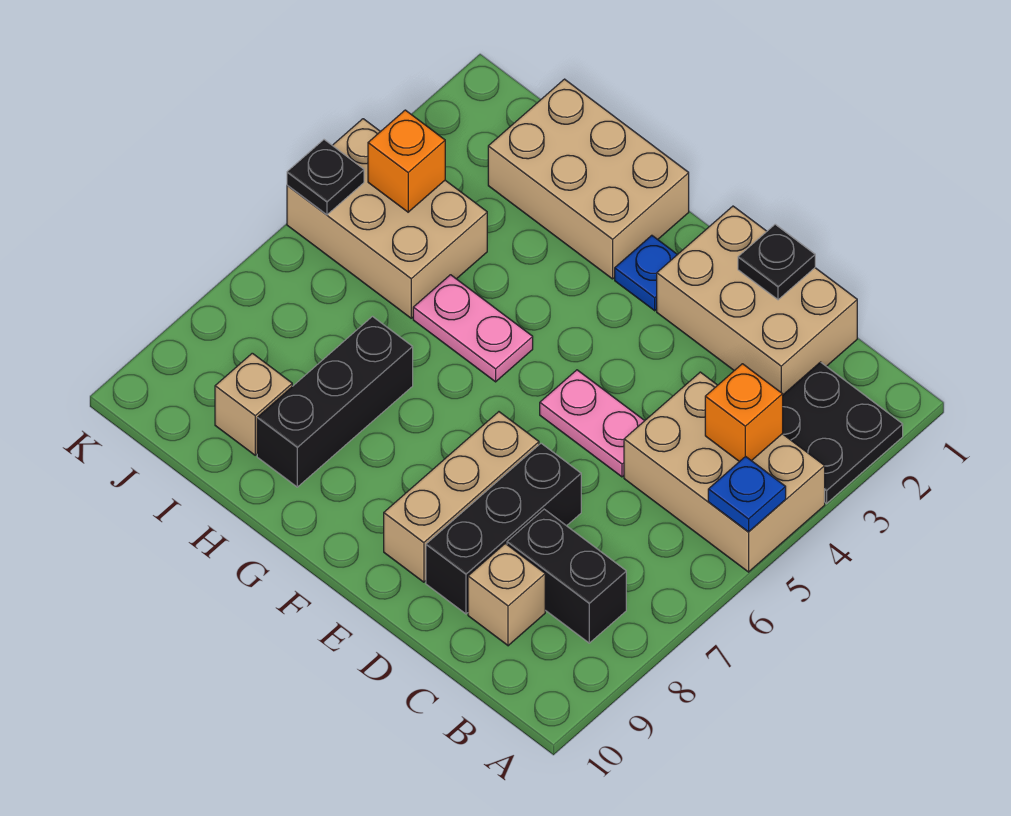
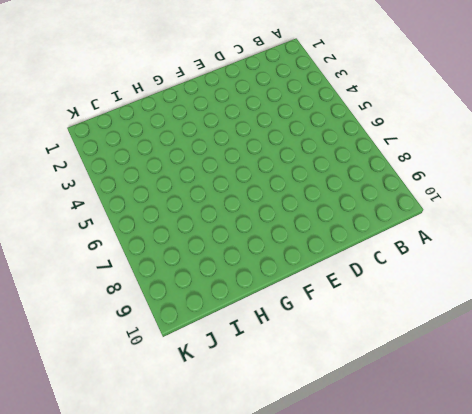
none -> black plate A2:B3 level 1
none -> tan brick A4:C5 level 1
none -> black brick B8:C8 level 1

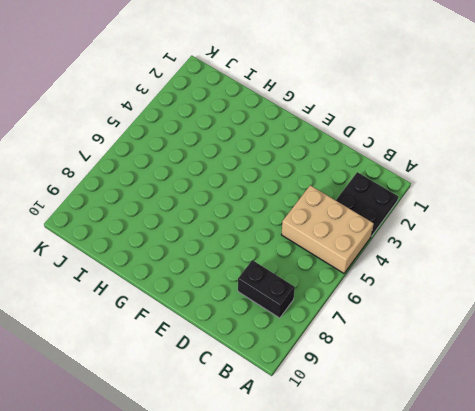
none -> tan brick C1:E2 level 1
none -> tan brick C9 level 1
none -> pink plate D5:E5 level 1

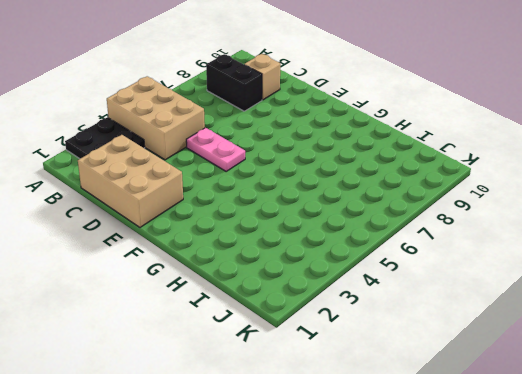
none -> black brick D7:D9 level 1
none -> tan brick E7:E9 level 1
none -> blue plate F2 level 1

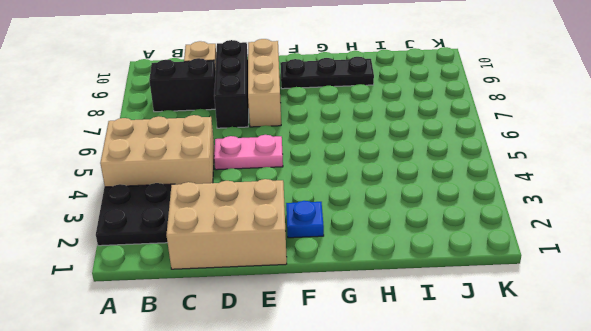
black plate F9:H9 level 1 -> black brick H7:H9 level 1
none -> tan brick G1:I2 level 1
none -> pink plate G5:H5 level 1
none -> tan brick I4:K5 level 1

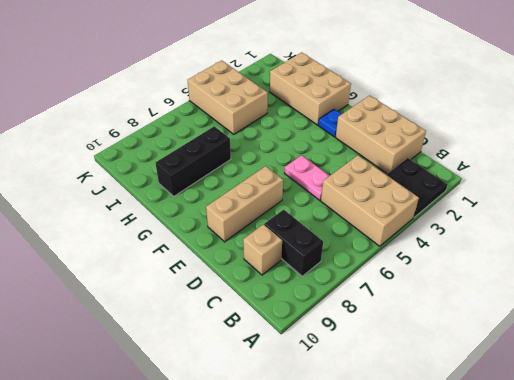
none -> black brick D7:D9 level 1
none -> pink plate G5:H5 level 1
none -> tan brick I9 level 1

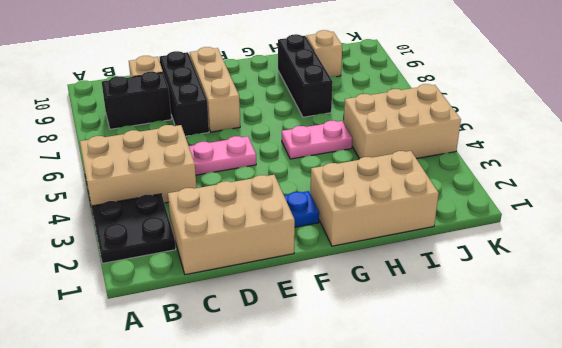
none -> blue plate A5 level 2
none -> orange brick B4 level 2
none -> black plate D1 level 2

